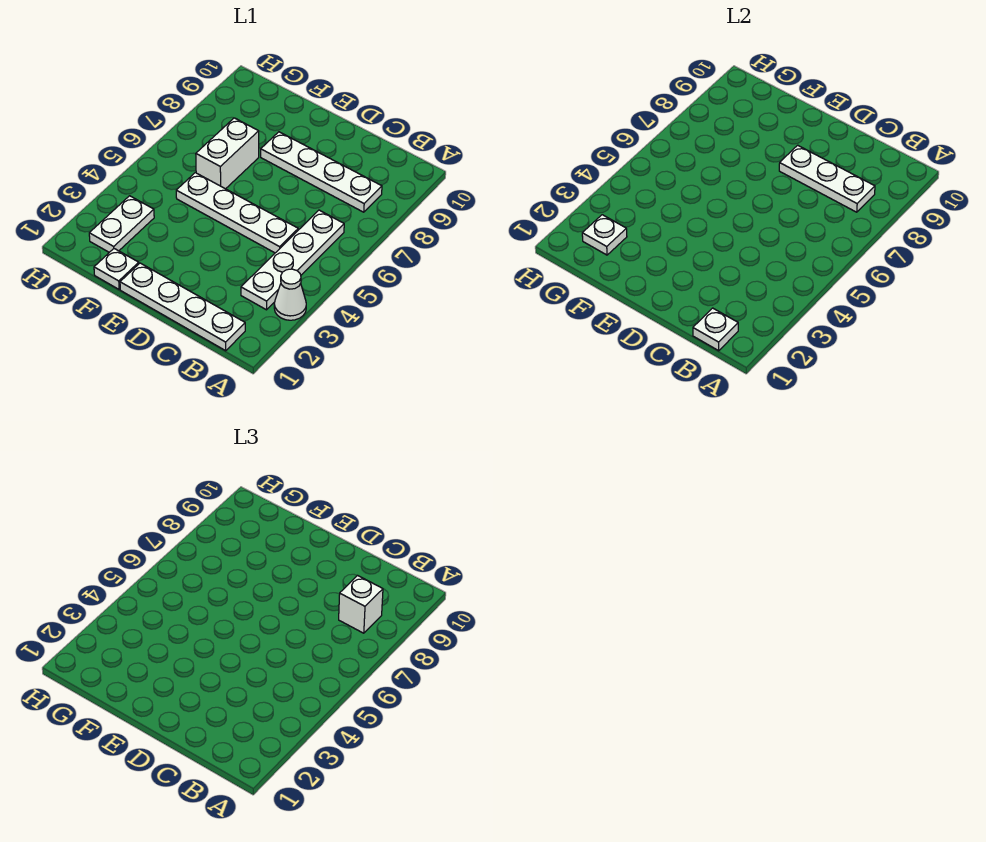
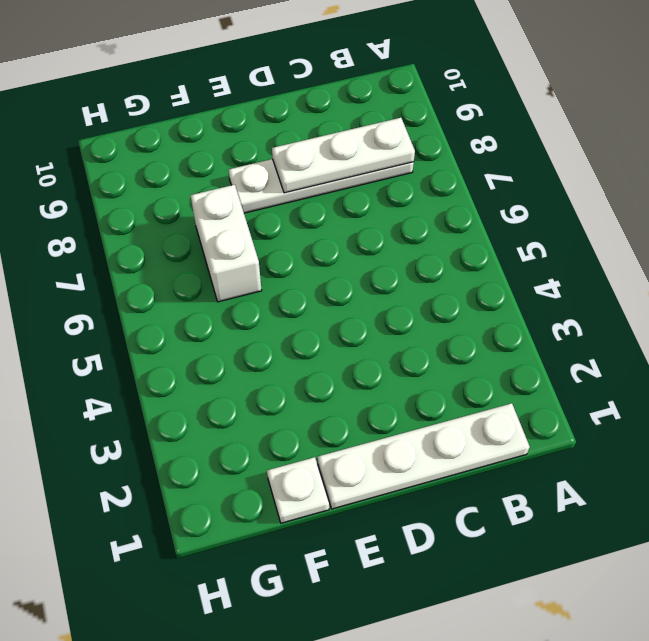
none -> white cone A3 level 1
none -> white plate B3:B6 level 1
none -> white plate C5:F5 level 1

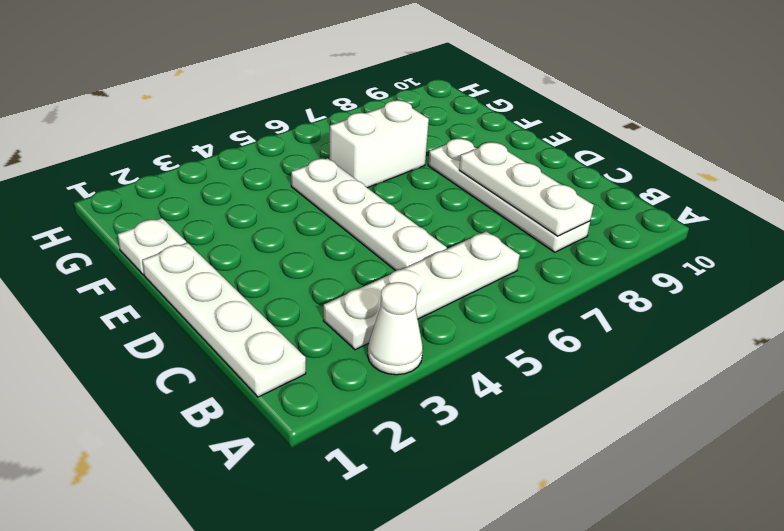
none -> white plate G2:G3 level 1
none -> white plate B1 level 2
none -> white plate G2 level 2

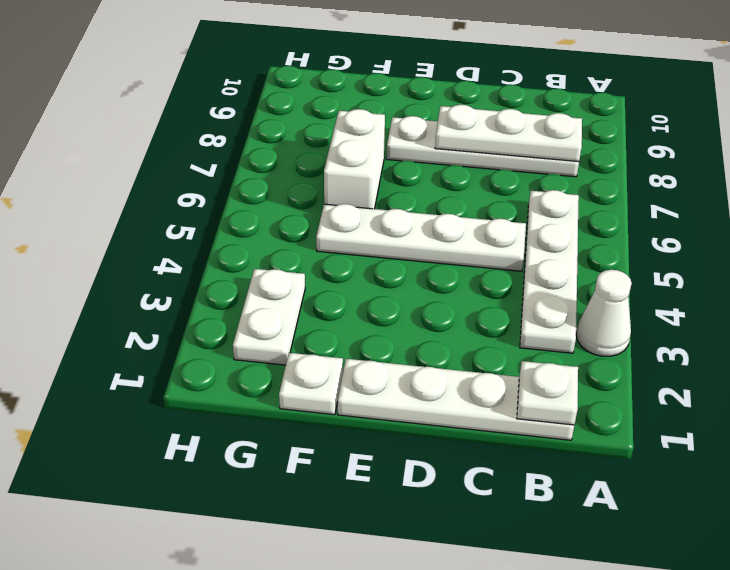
none -> white plate G2 level 2
none -> white brick B8 level 3

